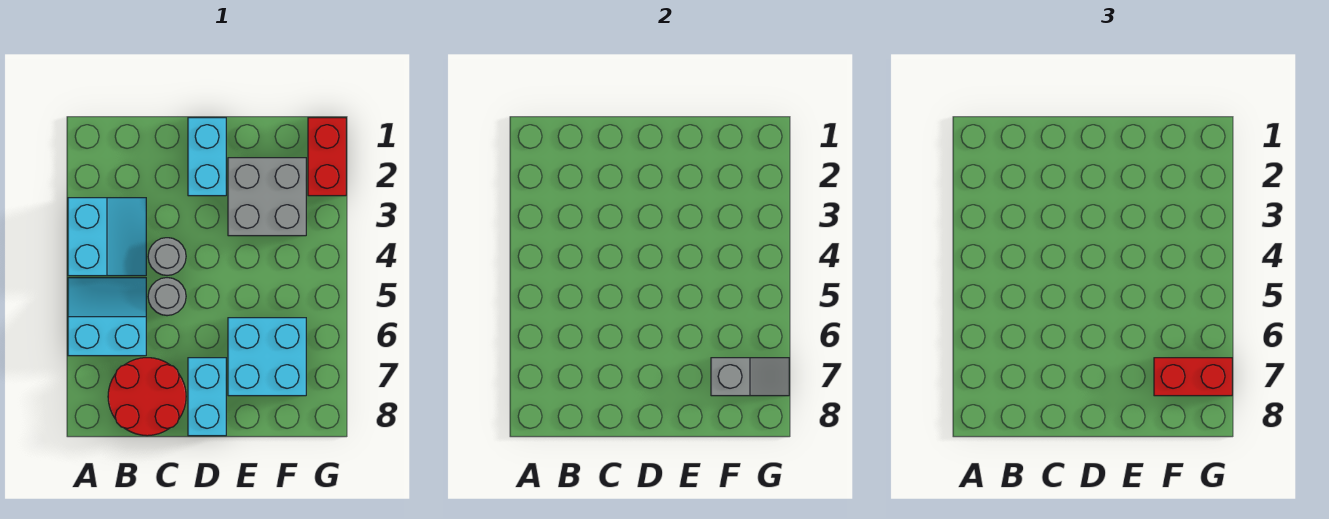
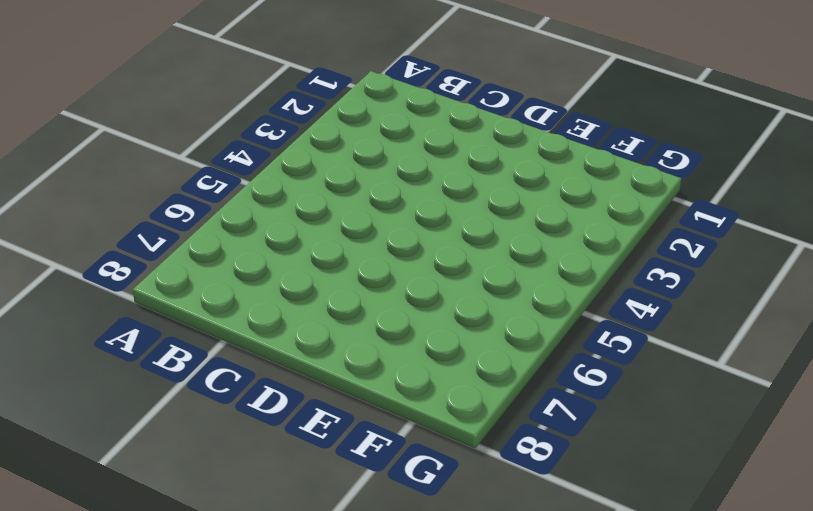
none -> cyan slope A3:B4 level 1 top A
none -> cyan slope A5:B6 level 1 top 6
none -> red round brick B7:C8 level 1

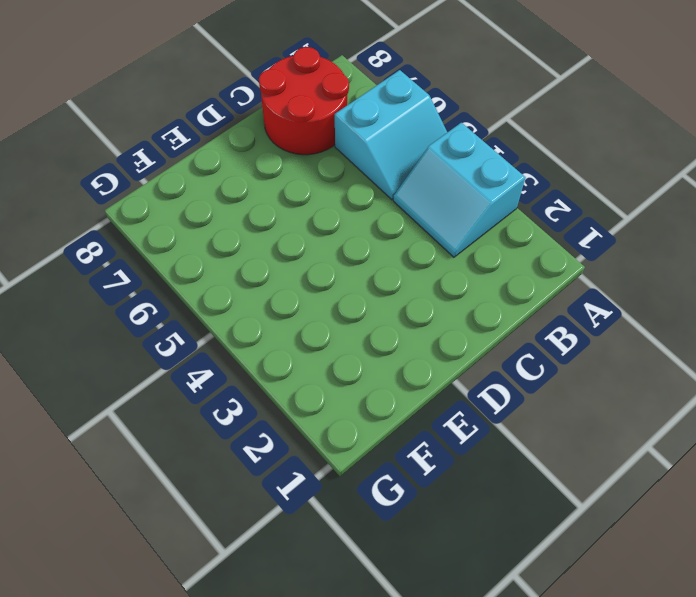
none -> grey round brick C4 level 1
none -> grey round brick C5 level 1
none -> cyan brick D1:D2 level 1

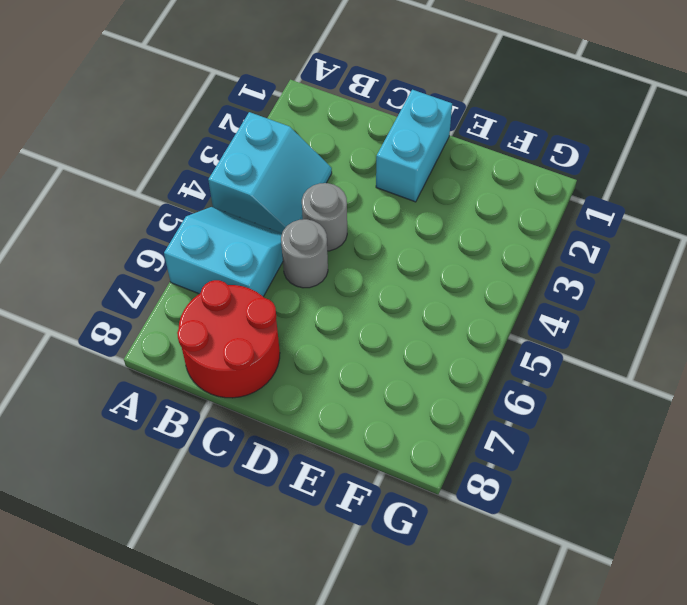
none -> cyan brick D7:D8 level 1
none -> grey brick E2:F3 level 1
none -> cyan brick E6:F7 level 1

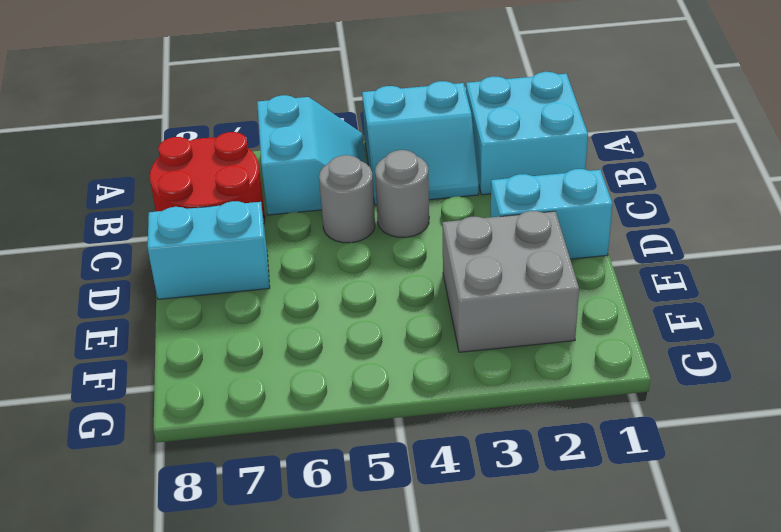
cyan brick A1:B2 level 1 -> cyan brick E6:F7 level 1
none -> red brick G1:G2 level 1
none -> grey slope F7:G7 level 2 top F
none -> red brick F7:G7 level 3

